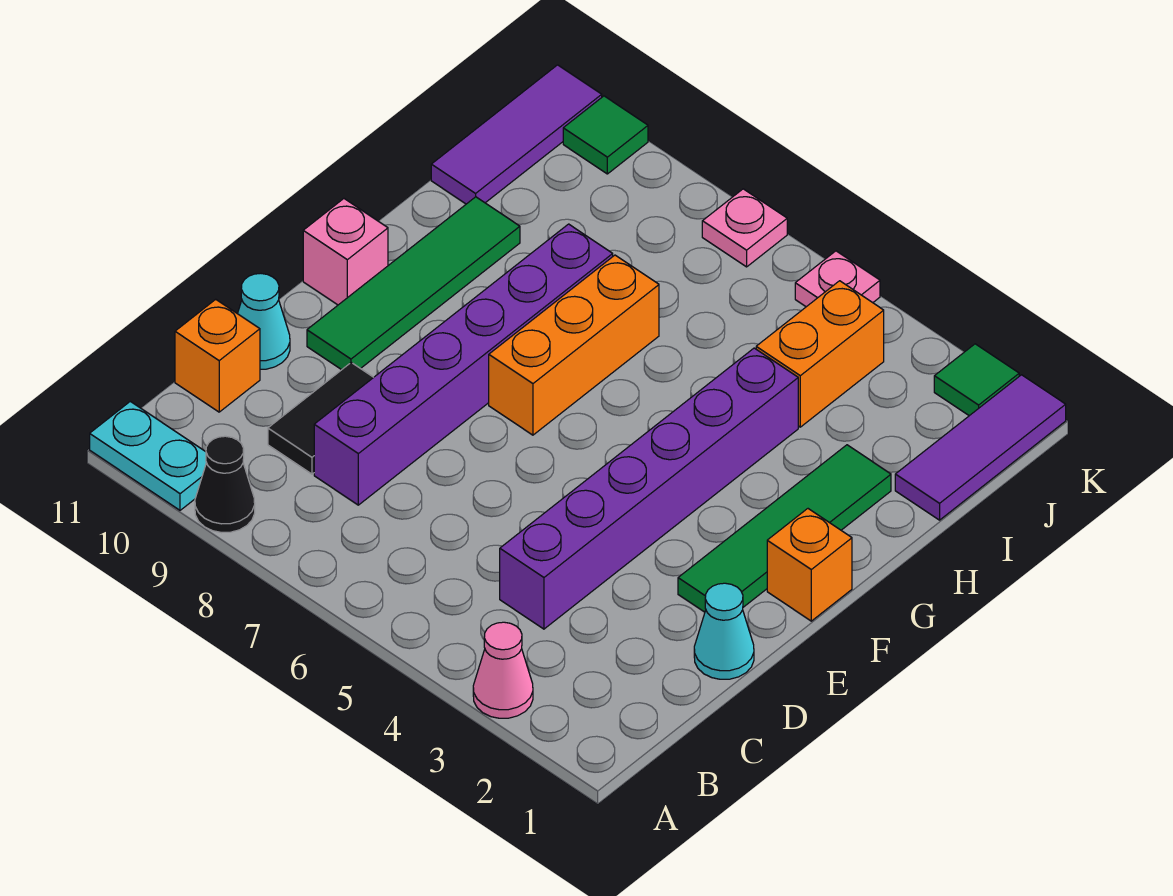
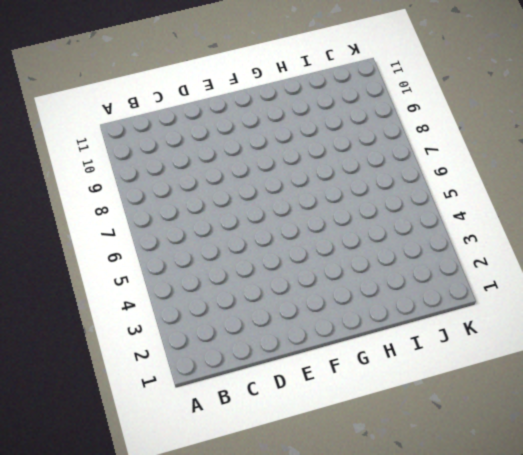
none -> pink cone A3 level 1
none -> black cone A9 level 1
none -> cyan plate A10:A11 level 1

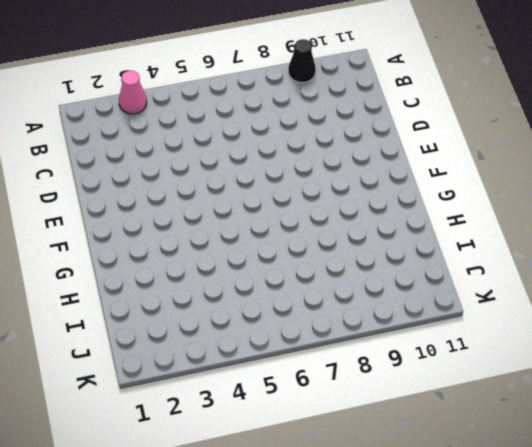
none -> cyan plate A10:A11 level 1
none -> purple brick C4:H4 level 1
none -> purple brick C8:H8 level 1

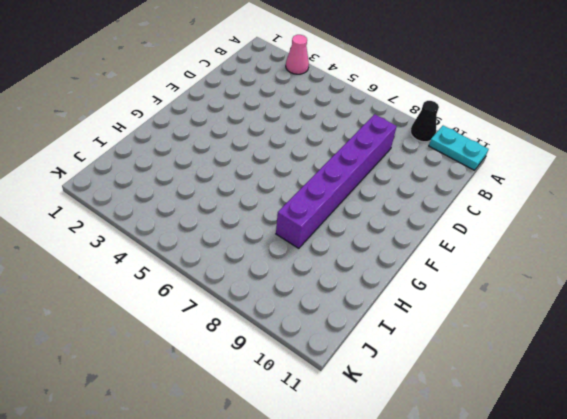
none -> purple brick C4:H4 level 1
none -> black tile C9:D9 level 1
none -> orange brick C11 level 1

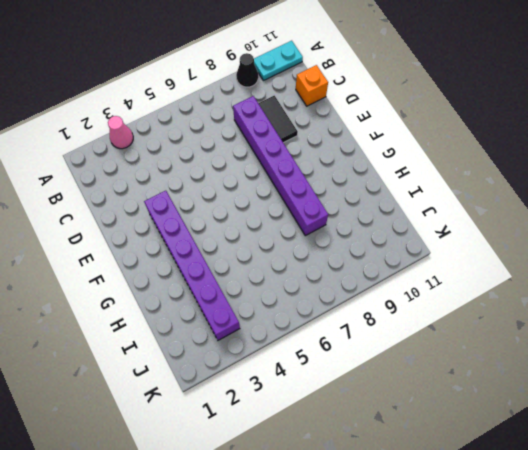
purple brick E3:J3 level 1 -> purple brick C4:H4 level 1
none -> cyan cone D1 level 1
none -> cyan cone D11 level 1
none -> green tile E2:H2 level 1

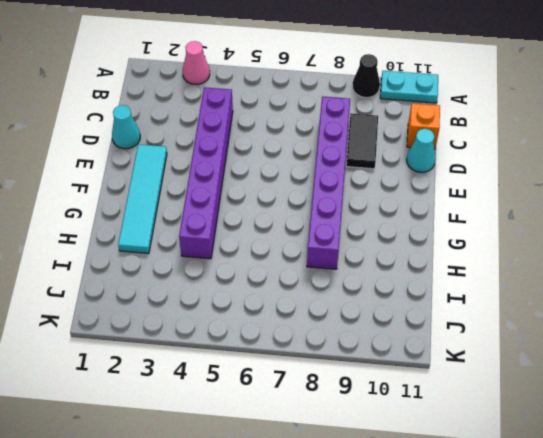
cyan tile E2:H2 level 1 -> green tile E2:H2 level 1
none -> green tile E10:H10 level 1
none -> orange brick F1 level 1
none -> orange brick F7:H7 level 1

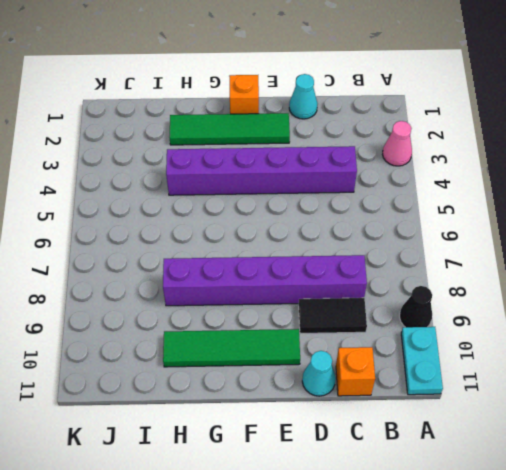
none -> orange brick F7:H7 level 1
none -> pink brick F11 level 1
none -> purple tile I1:K1 level 1

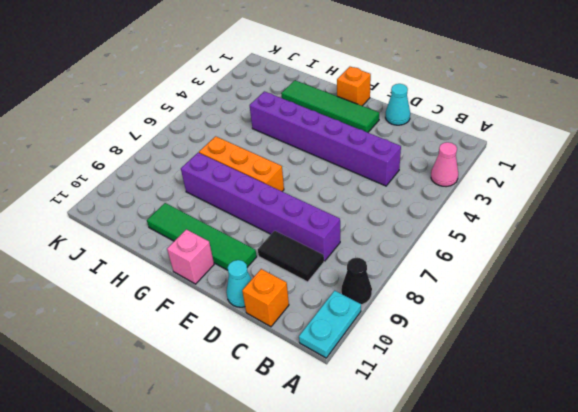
none -> purple tile I1:K1 level 1
none -> orange brick I4:J4 level 1
none -> purple tile I11:K11 level 1

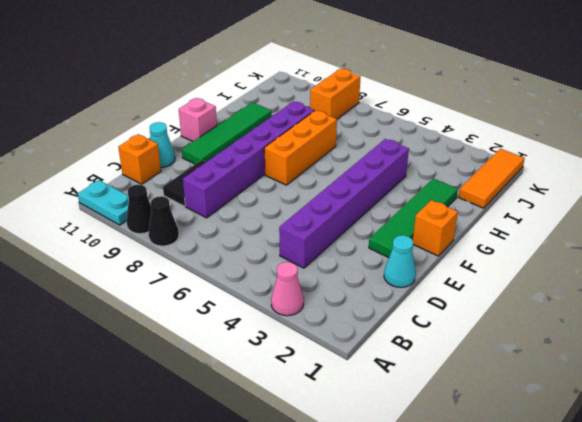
black cone A8 level 1 -> none
orange tile I1:K1 level 1 -> purple tile I1:K1 level 1
orange brick J8:K8 level 1 -> orange brick I4:J4 level 1
none -> purple tile I11:K11 level 1
none -> green tile K2 level 1
none -> pink plate K5 level 1

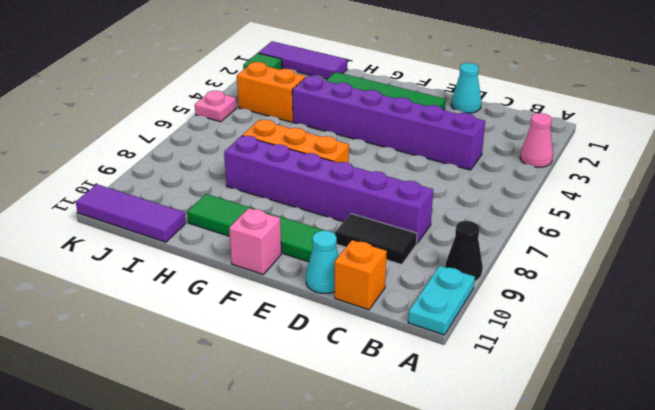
none -> orange brick F1 level 1
none -> pink plate K7 level 1
none -> green tile K10 level 1

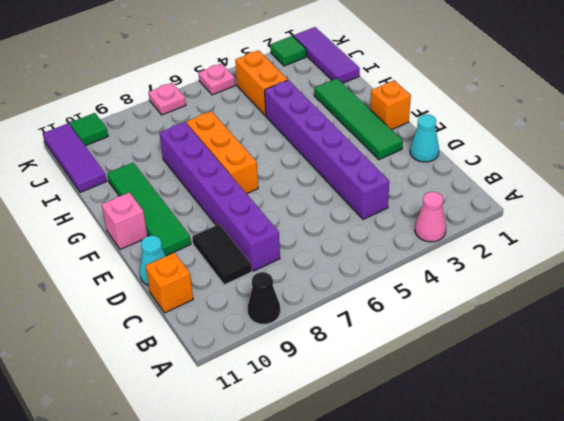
none -> cyan plate A10:A11 level 1

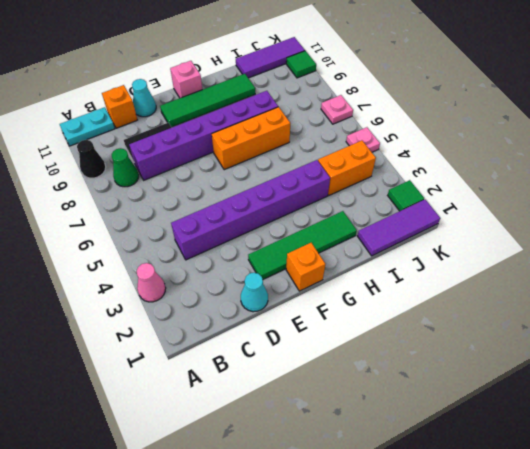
cyan plate A11:B11 level 1 -> cyan plate A10:A11 level 1
green cone B8 level 1 -> none

